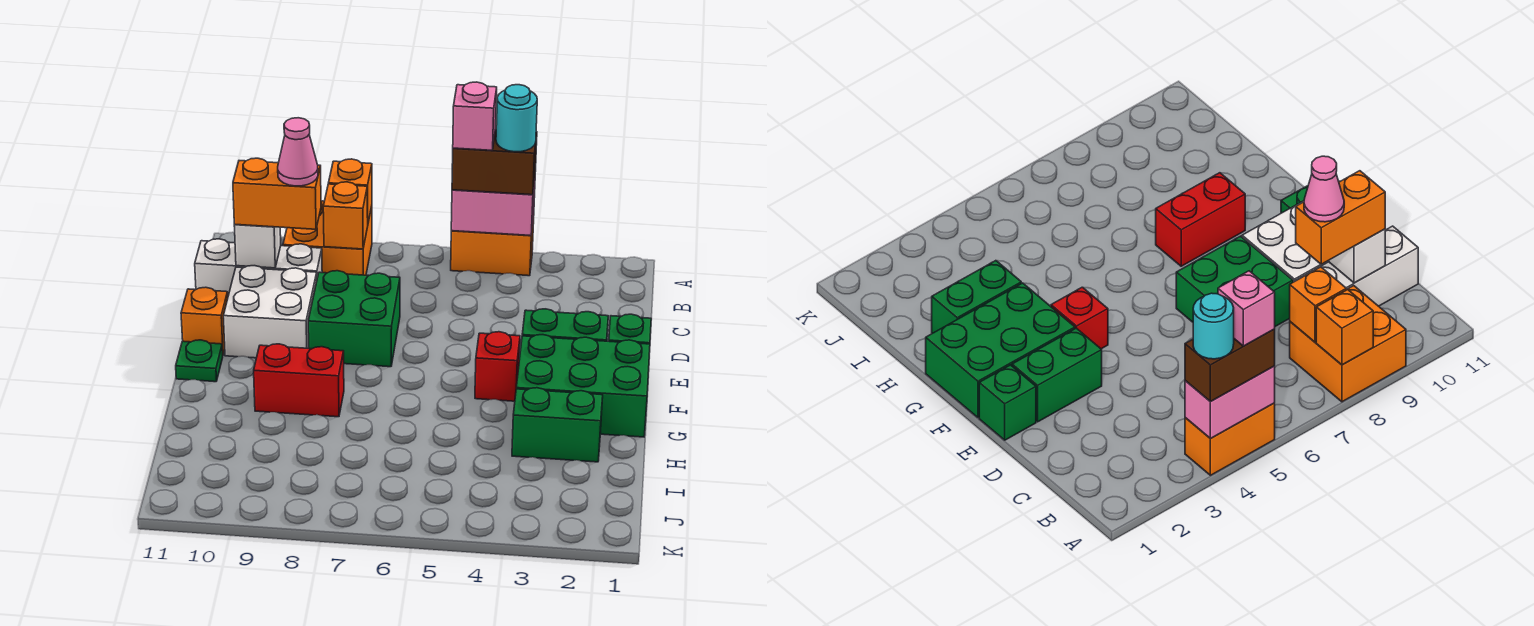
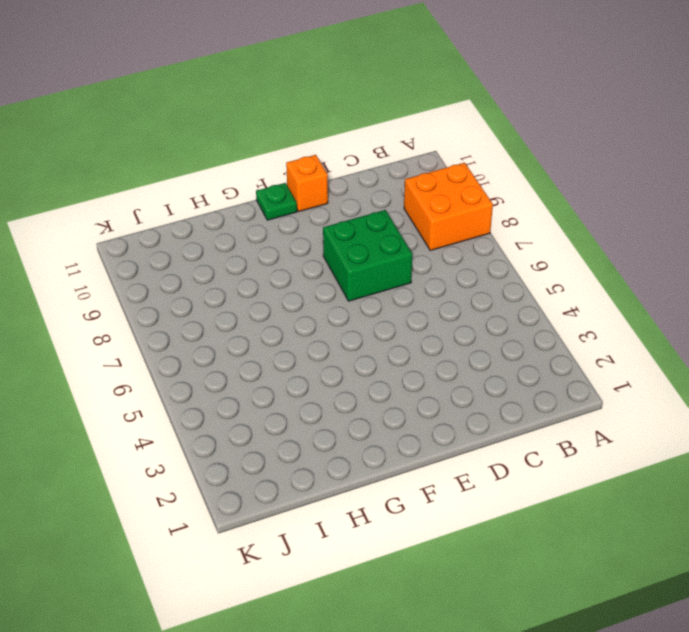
none -> orange brick A4:A5 level 1
none -> white brick C9:C11 level 1
none -> white brick D9:E10 level 1

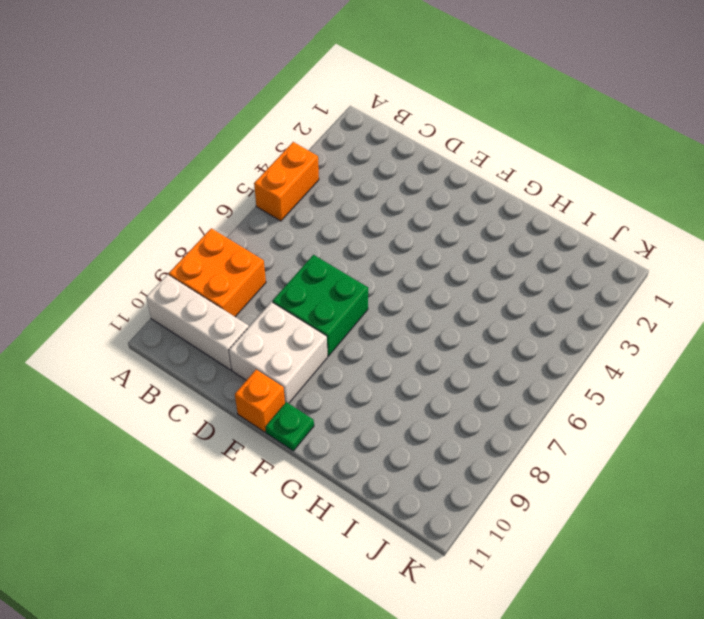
white brick A10:C10 level 1 -> white brick C9:C11 level 1
none -> green brick E1 level 1
none -> green brick E2:E3 level 1
none -> green brick F1:G3 level 1

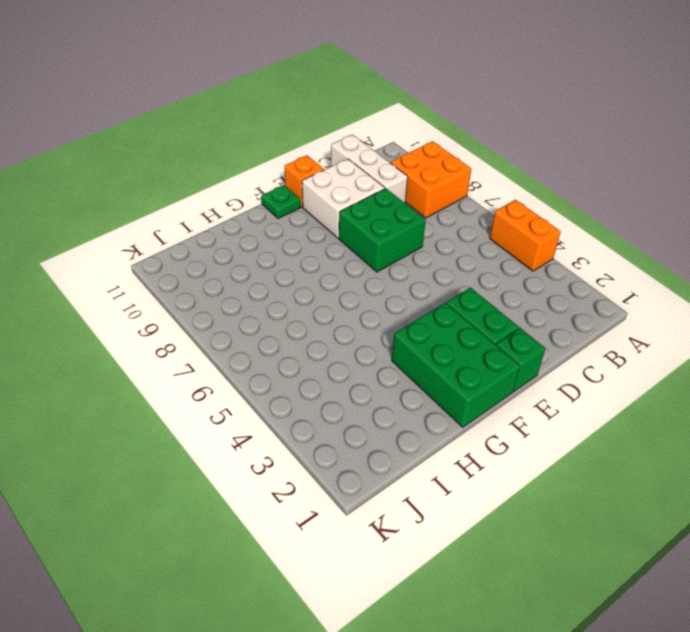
none -> red brick F4 level 1
none -> red brick G8:G9 level 1
none -> green brick H2:H3 level 1

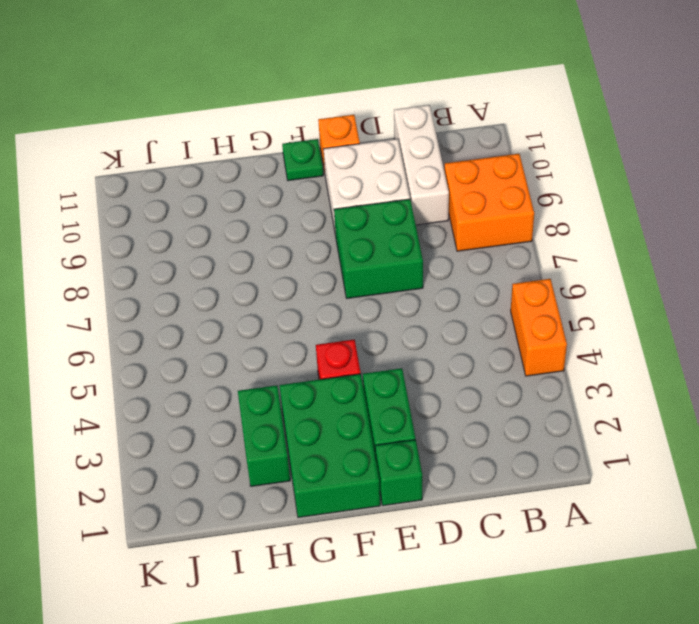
none -> red brick G8:G9 level 1
none -> pink brick A4:A5 level 2
none -> orange brick A8 level 2

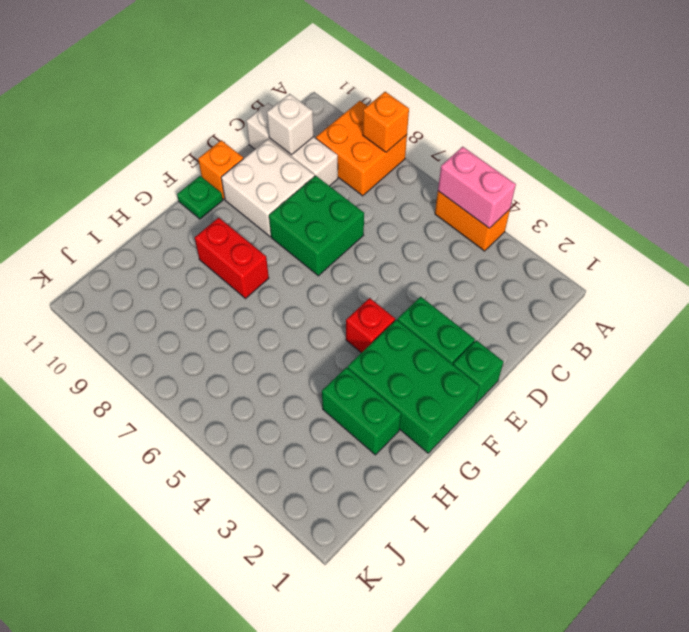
none -> orange brick B8 level 2
none -> brown brick A4:A5 level 3
none -> orange brick C9:C10 level 3

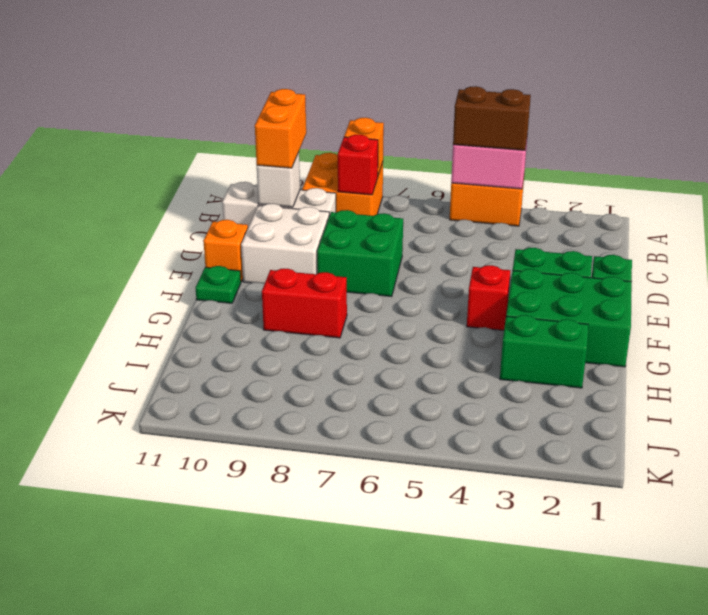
red brick B8 level 2 -> orange brick B8 level 2
orange brick B10:C10 level 3 -> orange brick C9:C10 level 3
none -> cyan round brick A4 level 4
none -> pink brick A5 level 4
none -> pink cone C9 level 4

